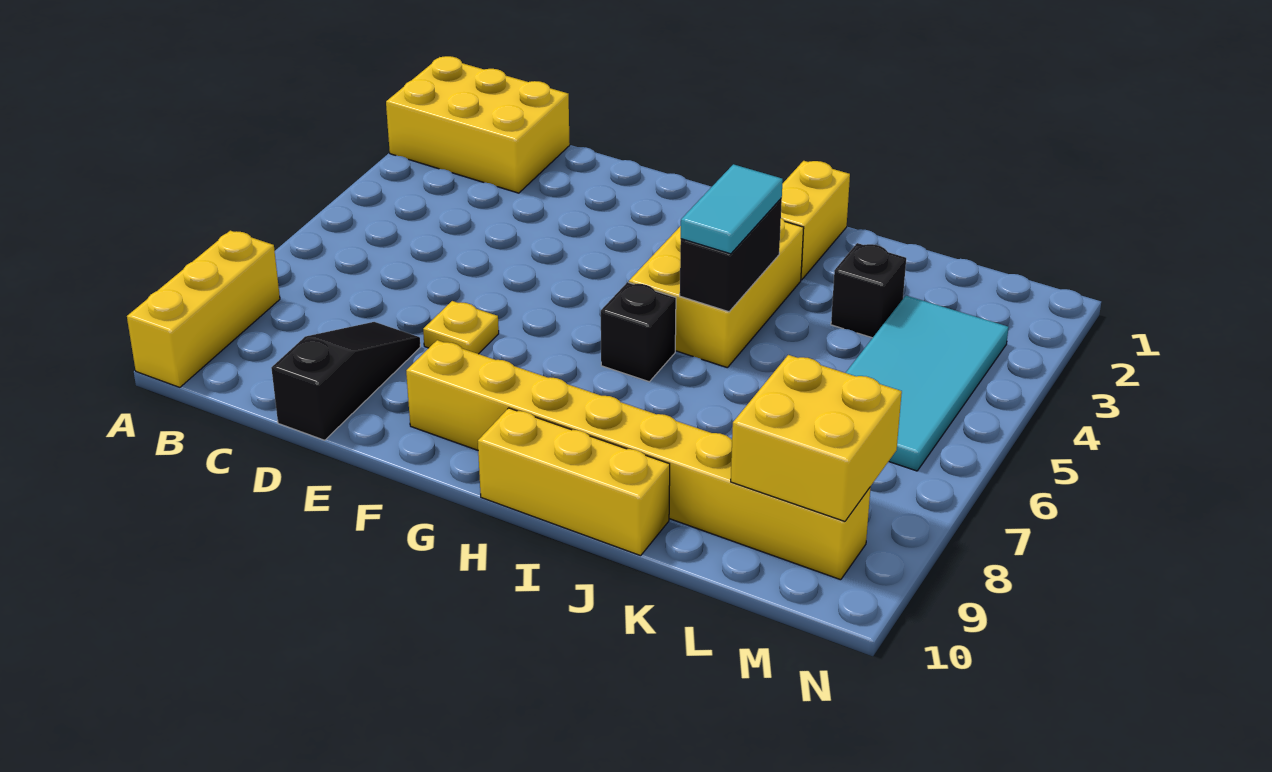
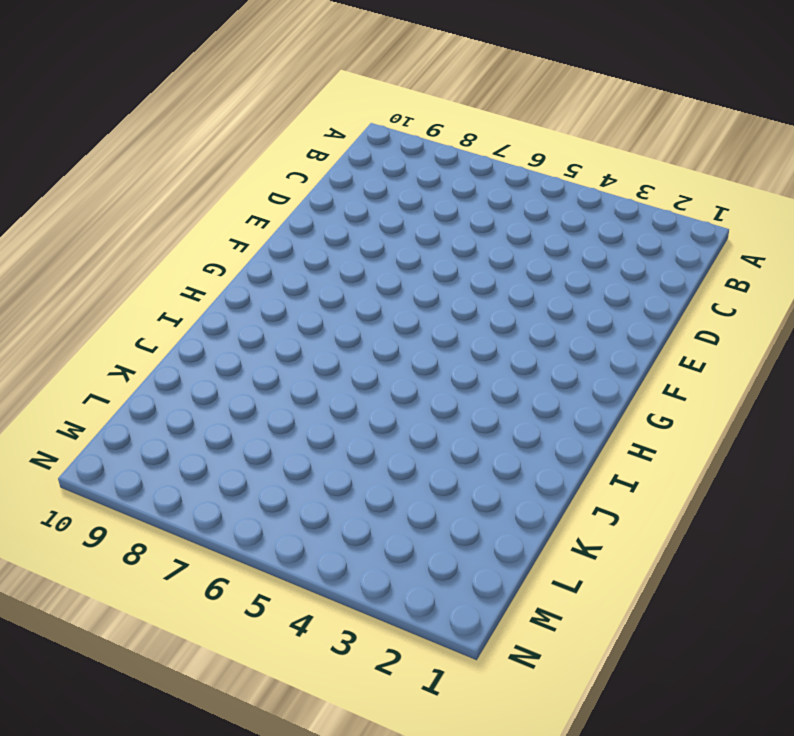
none -> yellow brick A1:C2 level 1
none -> yellow brick A8:A10 level 1
none -> black slope D8:D10 level 1 top 10

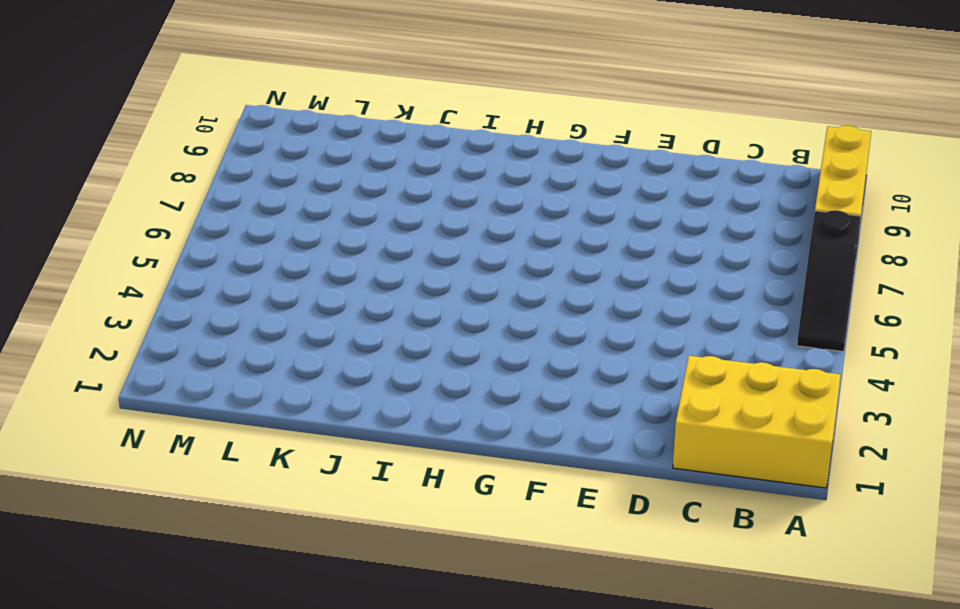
black slope A5:A7 level 1 top 7 -> black slope D8:D10 level 1 top 10
none -> yellow plate E7 level 1
none -> yellow brick F9:M9 level 1
none -> yellow brick H3:I5 level 1

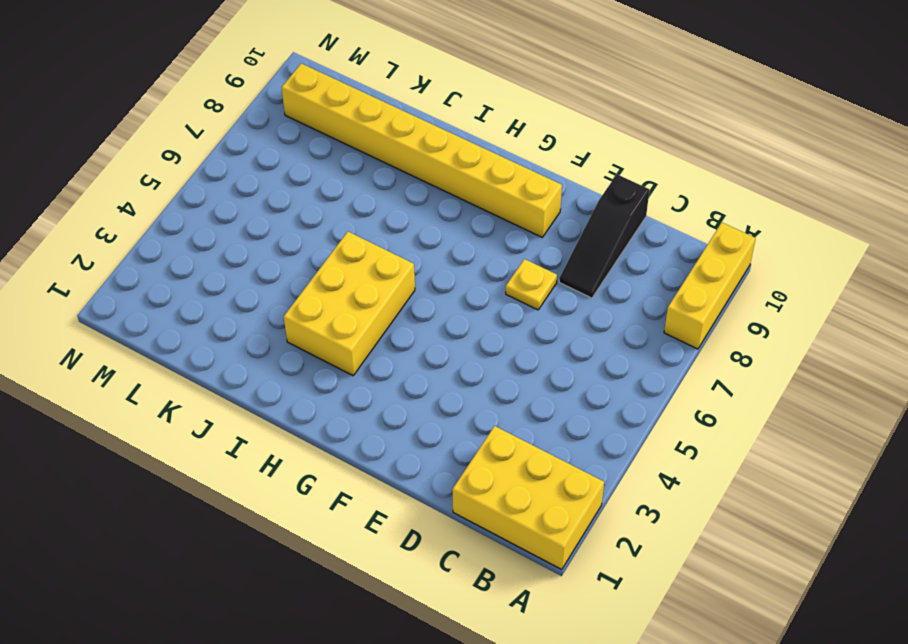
none -> black brick H6 level 1
none -> yellow brick H10:J10 level 1
none -> yellow brick I1:I2 level 1

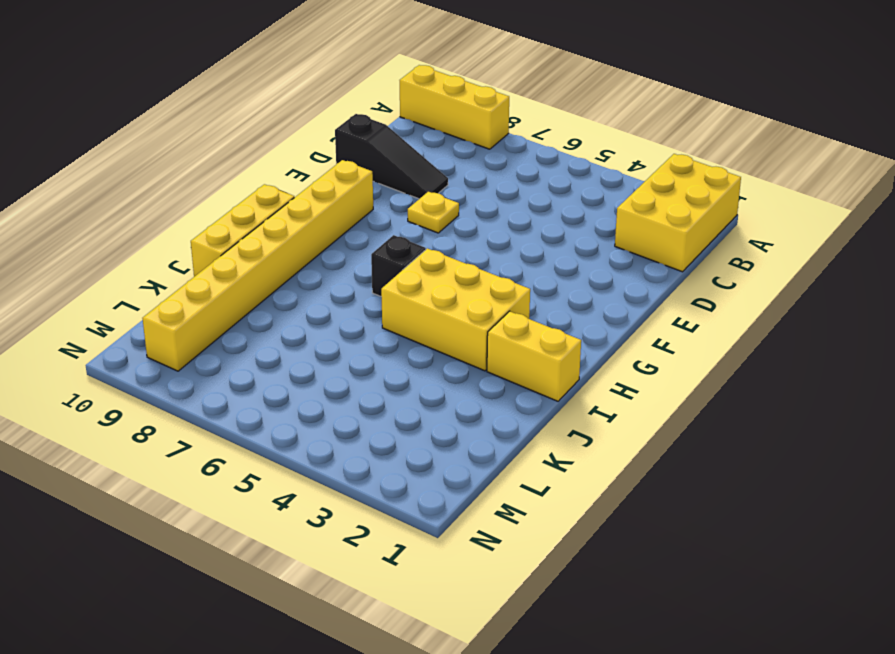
none -> black brick K3 level 1
none -> cyan tile L3:M6 level 1
none -> black brick I4:I5 level 2

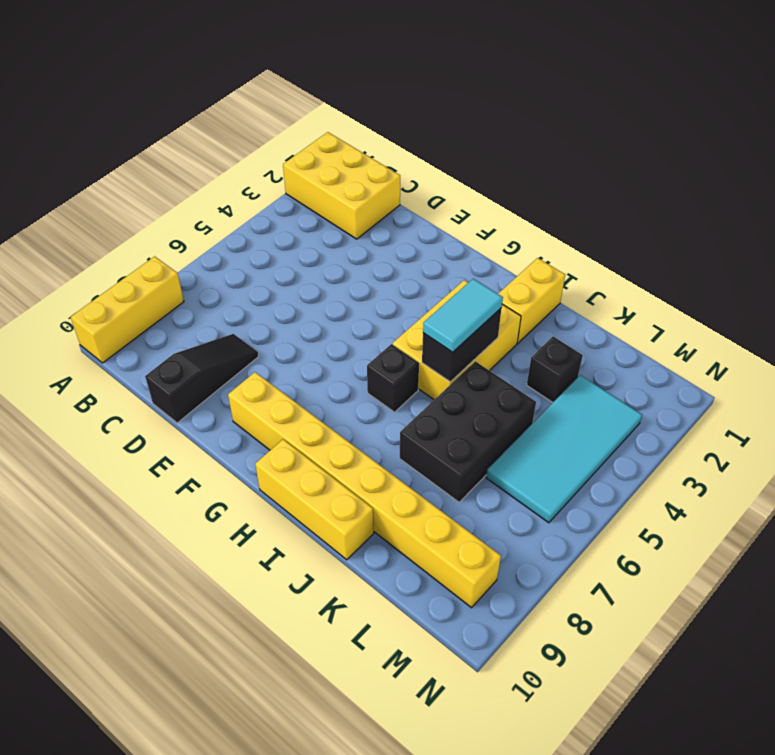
black brick J5:K7 level 1 -> none
none -> yellow plate E7 level 1
none -> yellow brick L8:M9 level 2

